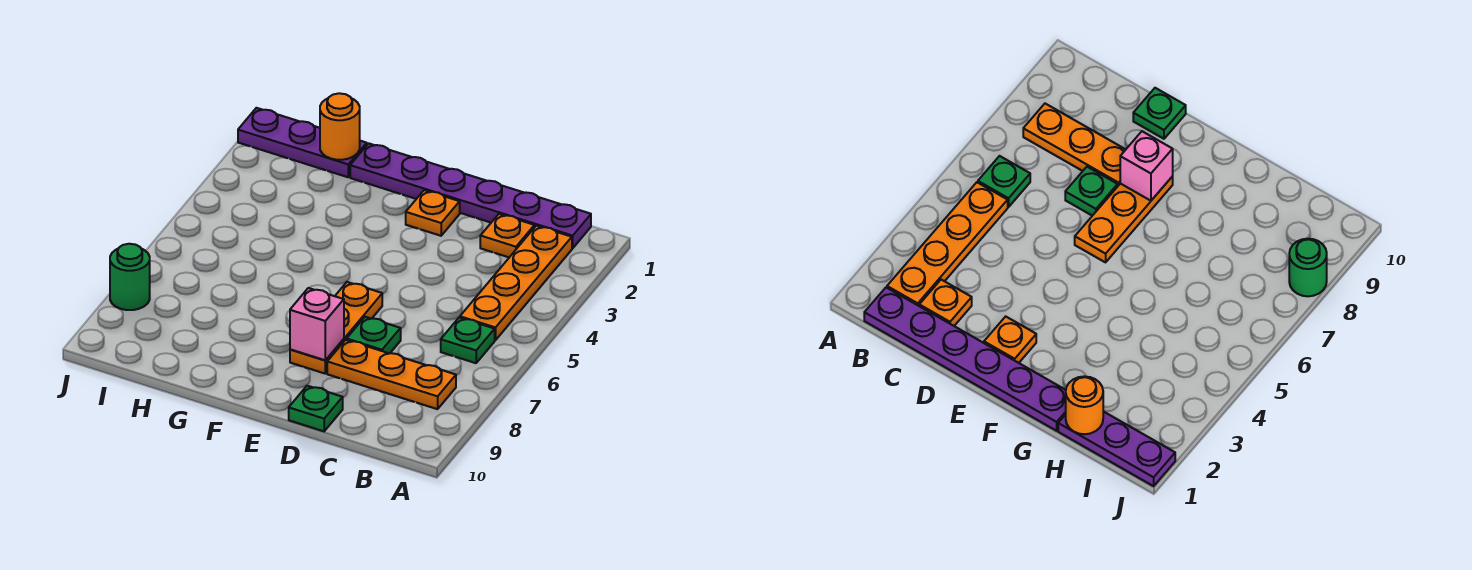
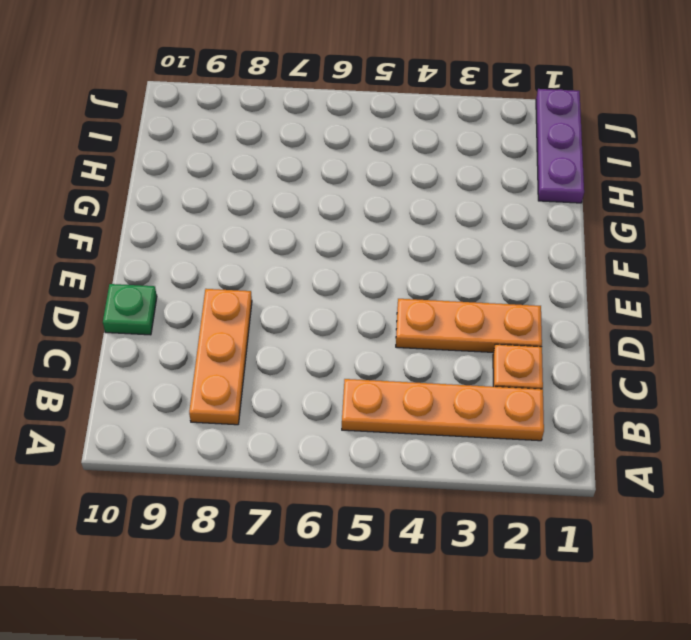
orange plate D2:D4 level 1 -> orange plate E6:E8 level 1
none -> purple plate B1:G1 level 1
none -> green plate B6 level 1
none -> green plate D7 level 1

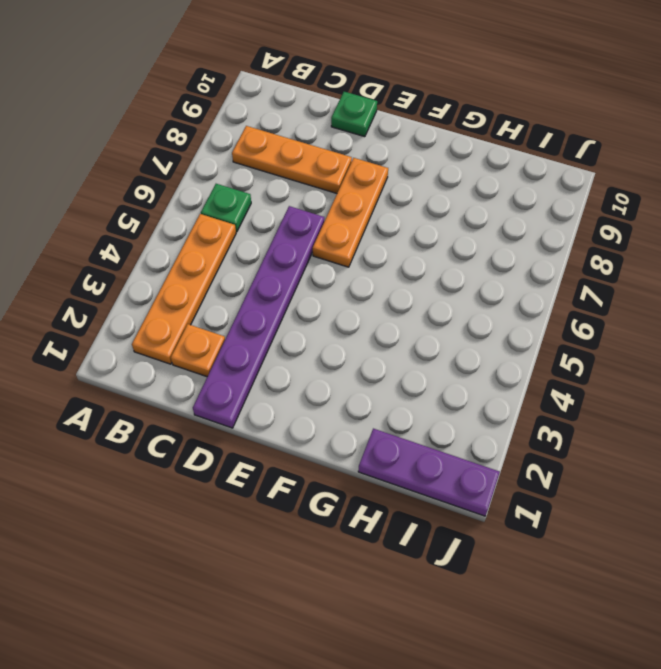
purple plate D1:D6 level 1 -> purple plate B1:G1 level 1
none -> green plate D7 level 1
none -> orange plate E2 level 1
none -> green round brick J8 level 1

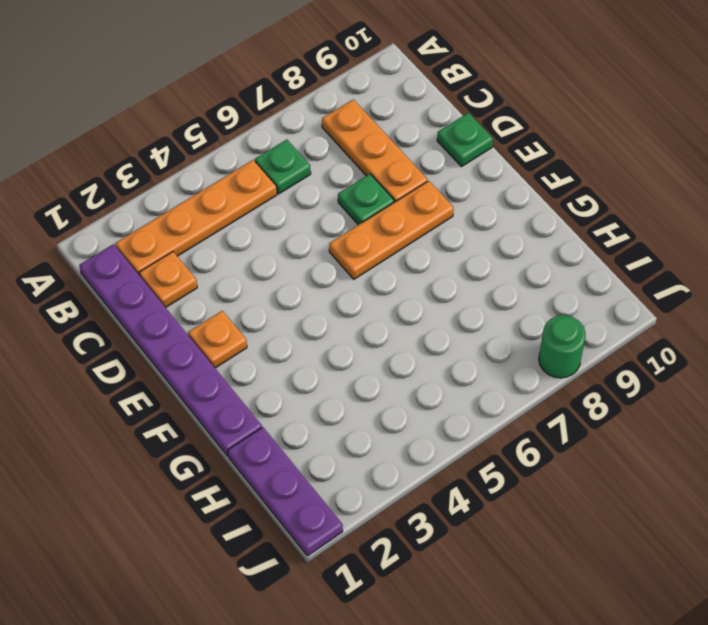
none -> pink brick E8 level 2
none -> orange round brick H1 level 2

